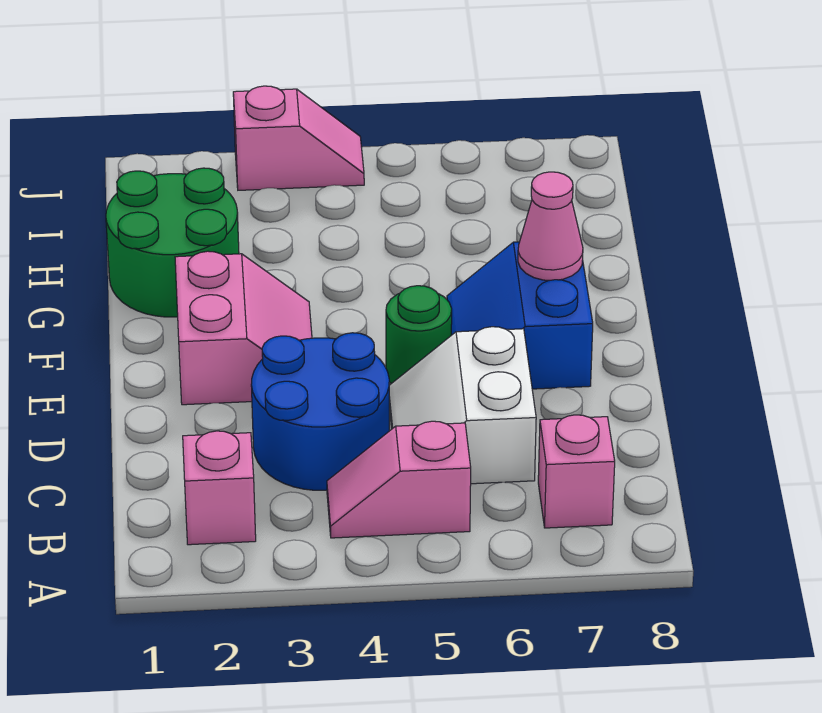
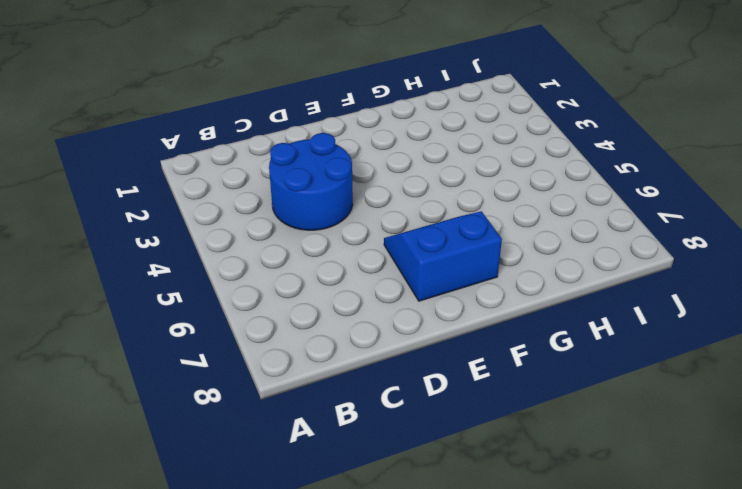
none -> pink brick B2 level 1
none -> pink slope B4:B5 level 1 top 5

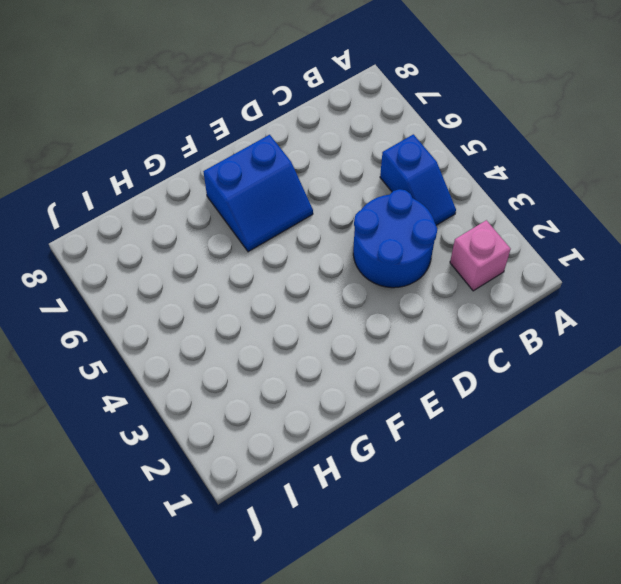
blue slope B4:B5 level 1 top 5 -> pink slope B4:B5 level 1 top 5
none -> pink brick B7 level 1
none -> white slope C5:D6 level 1 top 6

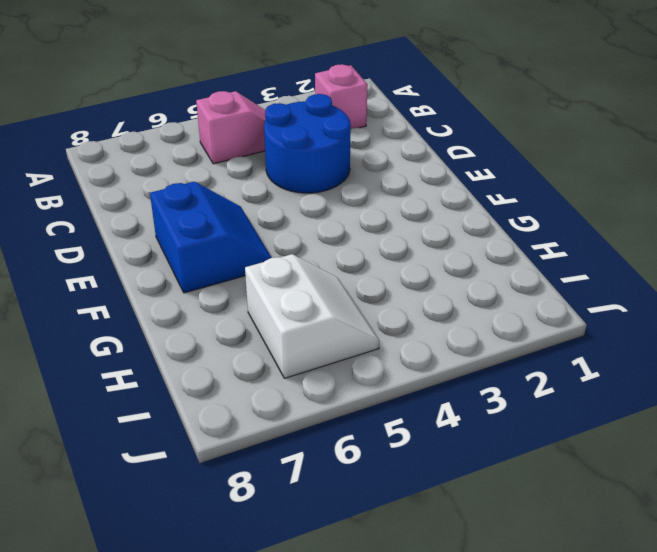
white slope H5:I6 level 1 top 6 -> white slope C5:D6 level 1 top 6
none -> pink brick B7 level 1
none -> pink slope E2:F3 level 1 top 2

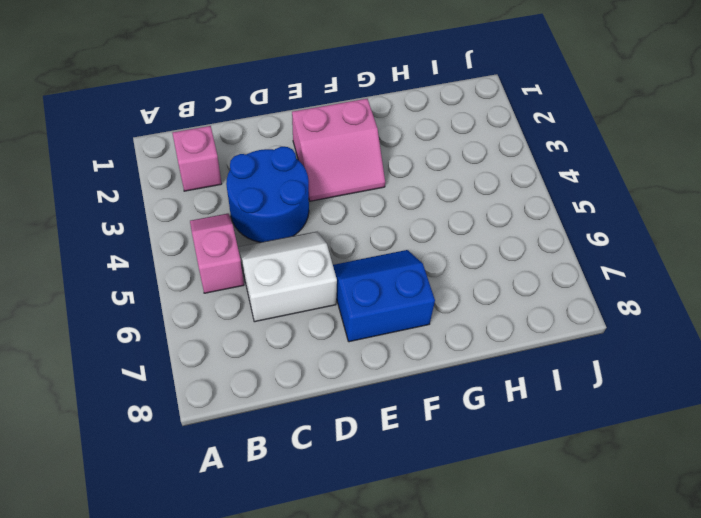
none -> pink brick B7 level 1
none -> green round brick E5 level 1

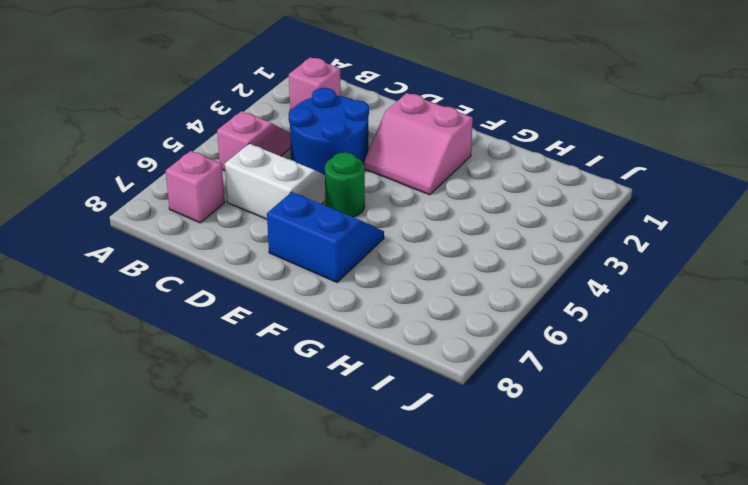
none -> green round brick G1:H2 level 1
none -> pink slope J3:J4 level 1 top 3

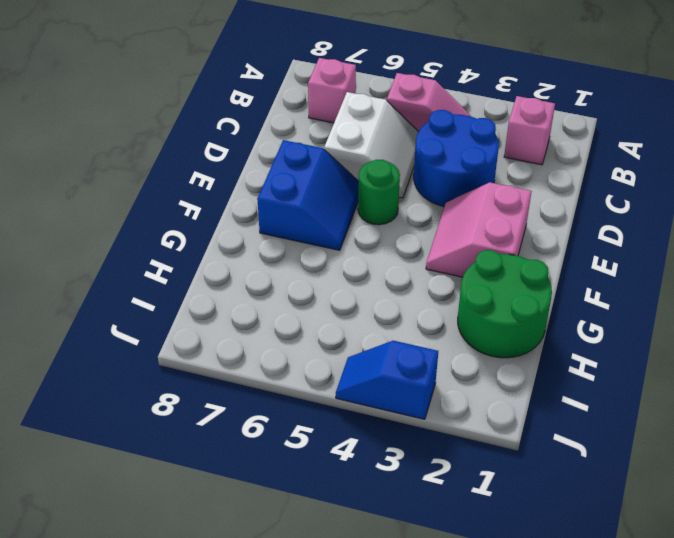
blue slope J3:J4 level 1 top 3 -> pink slope J3:J4 level 1 top 3
none -> pink cone F7 level 2

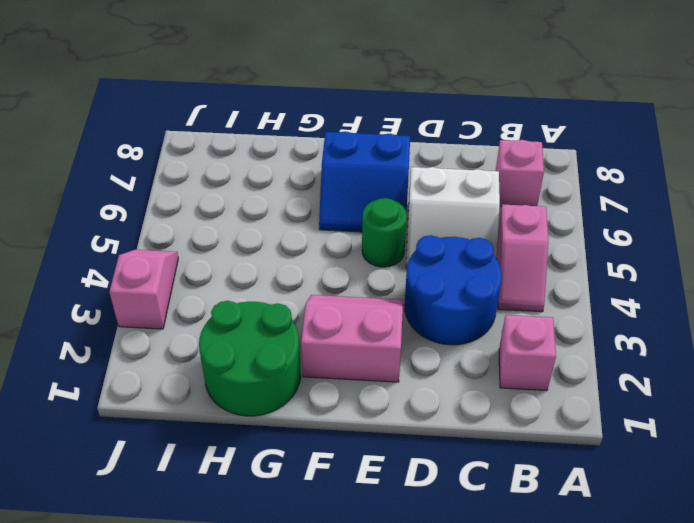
none -> pink cone F7 level 2

